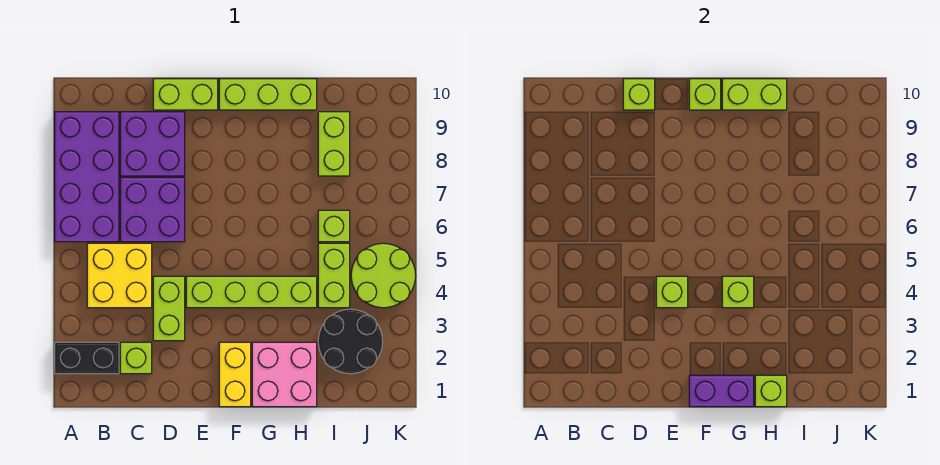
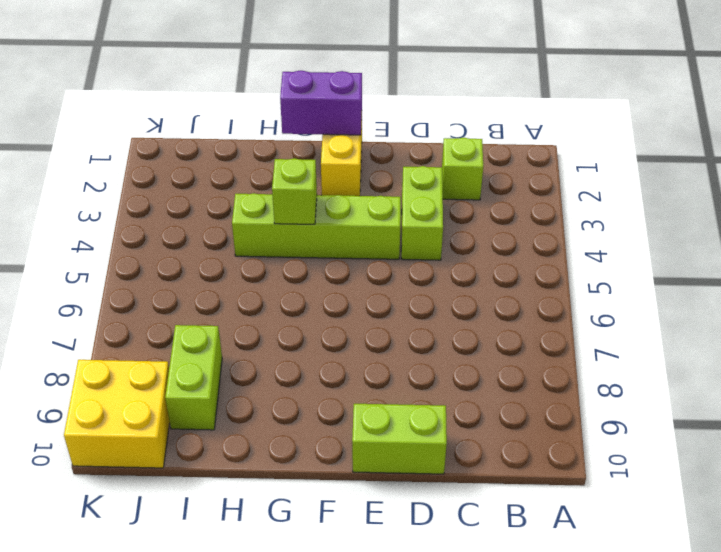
yellow brick J9:K10 level 1 -> yellow brick B4:C5 level 1
none -> black brick A2:B2 level 1
none -> purple brick A6:B9 level 1
none -> purple brick C6:D7 level 1

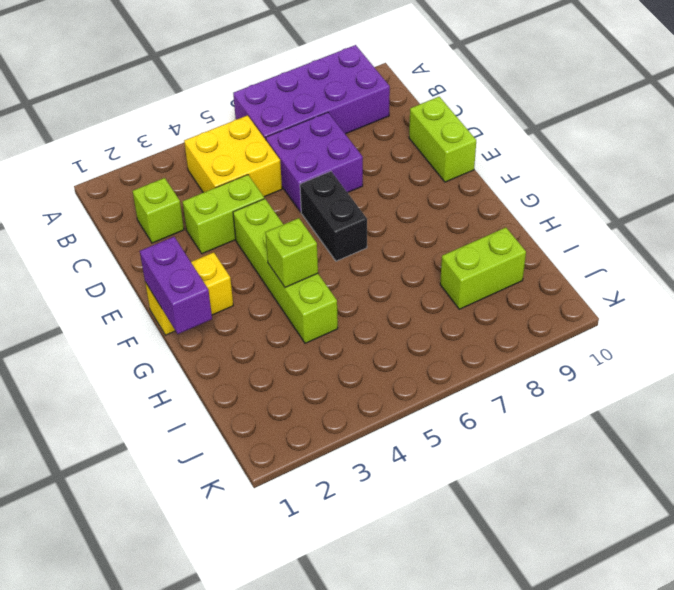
black brick E6:F6 level 1 -> black brick A2:B2 level 1
none -> purple brick C8:D9 level 1
none -> lime brick F10:H10 level 1
none -> pink brick G1:H2 level 1

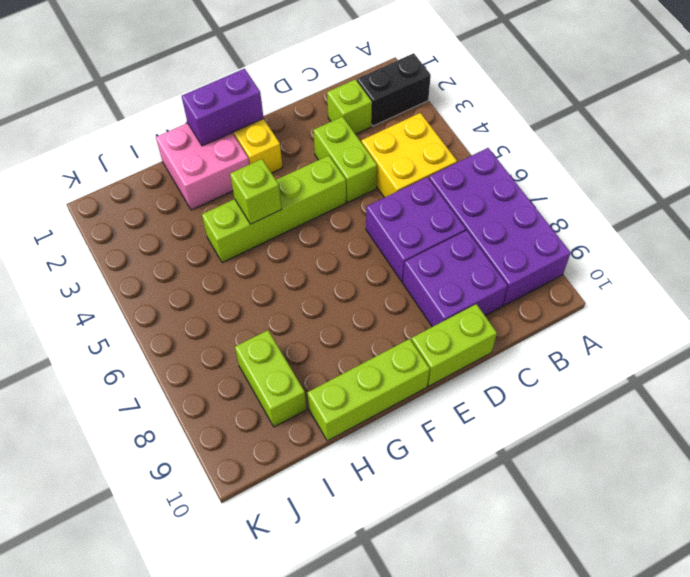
none -> black round brick I2:J3 level 1
none -> lime brick I4:I5 level 1
none -> lime brick I6 level 1

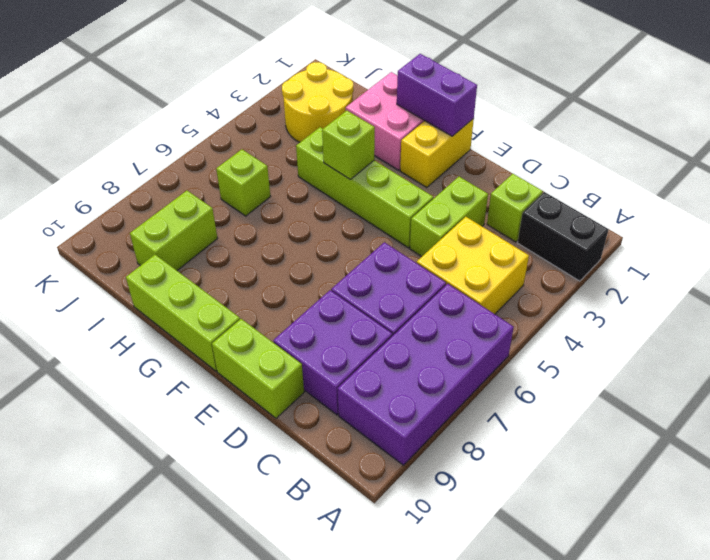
yellow round brick I2:J3 level 1 -> black round brick I2:J3 level 1
none -> lime brick I4:I5 level 1
none -> lime round brick J4:K5 level 1
none -> lime brick D10 level 2

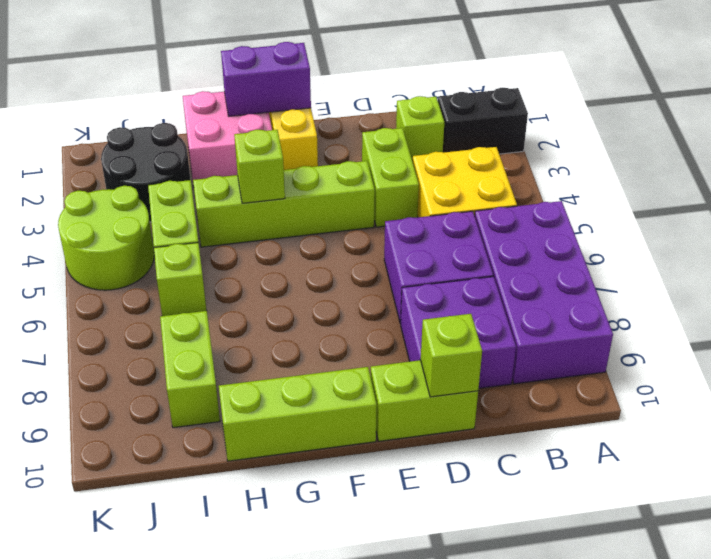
none -> lime brick E4 level 2
none -> lime brick F10 level 2
none -> lime brick G10:H10 level 2

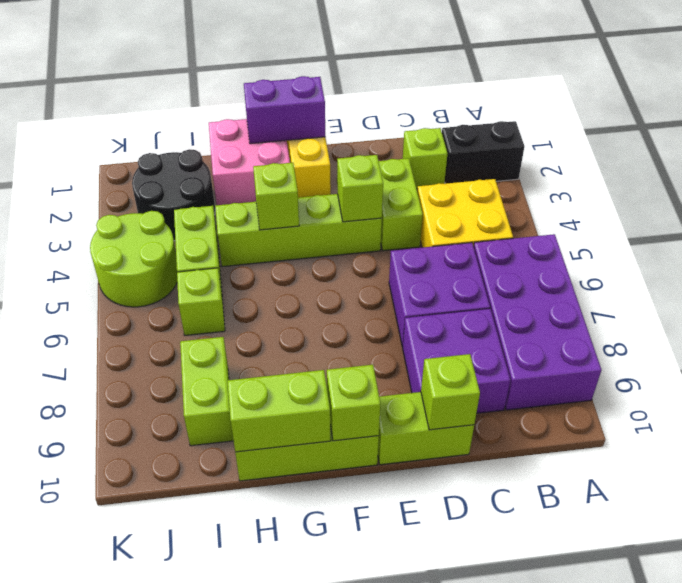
none -> lime brick H1 level 2

